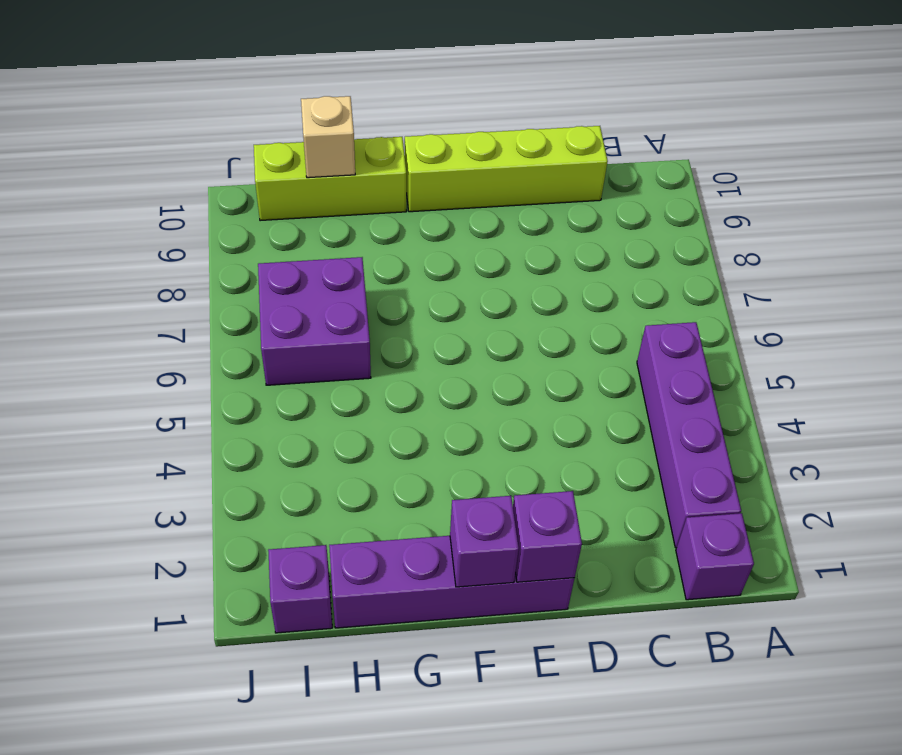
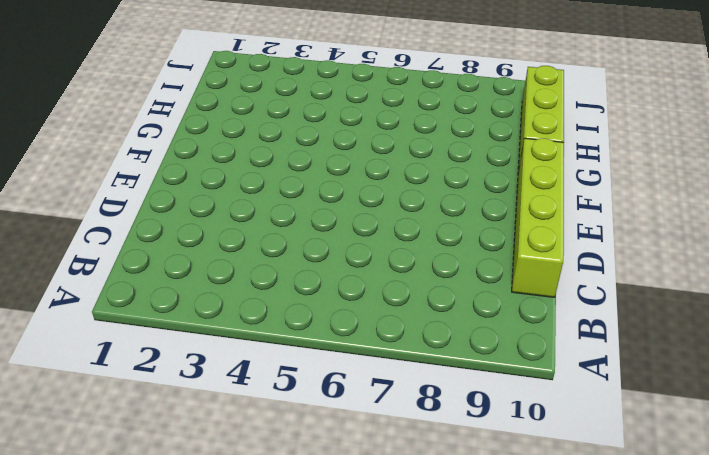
none -> purple brick B1 level 1
none -> purple brick B2:B5 level 1

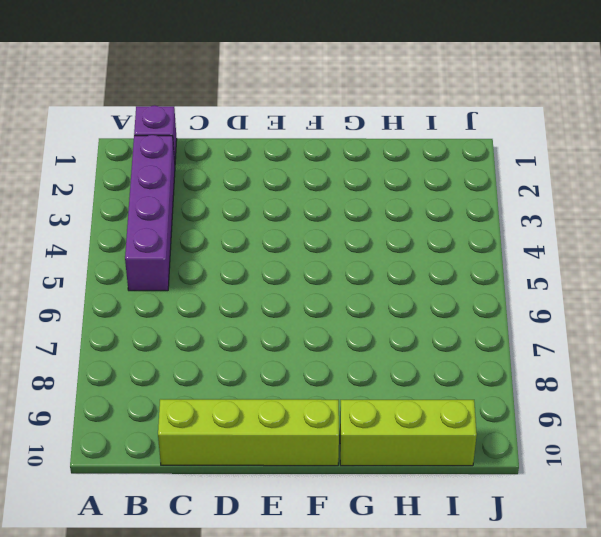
none -> purple brick E1:H1 level 1
none -> purple brick H6:I7 level 1

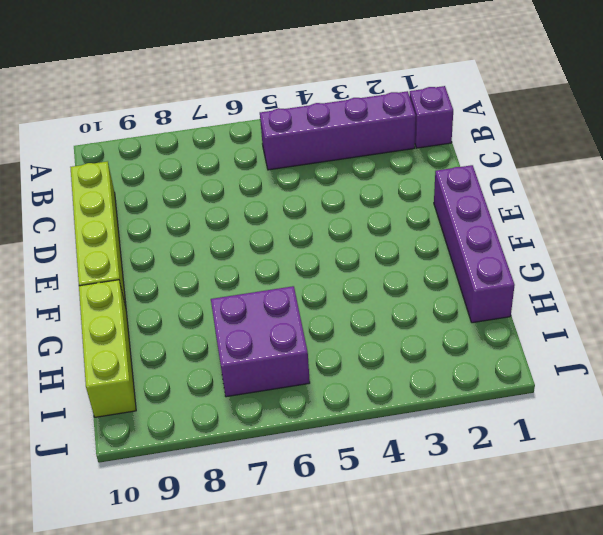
none -> purple brick I1 level 1
none -> purple brick E1 level 2

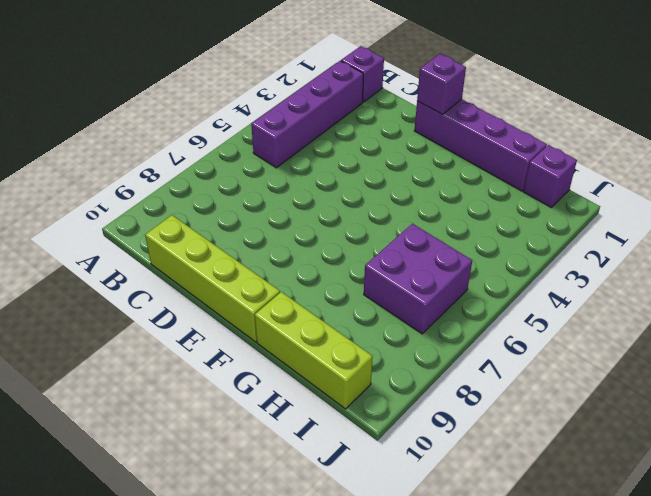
none -> purple brick F1 level 2
none -> tan brick H10 level 2

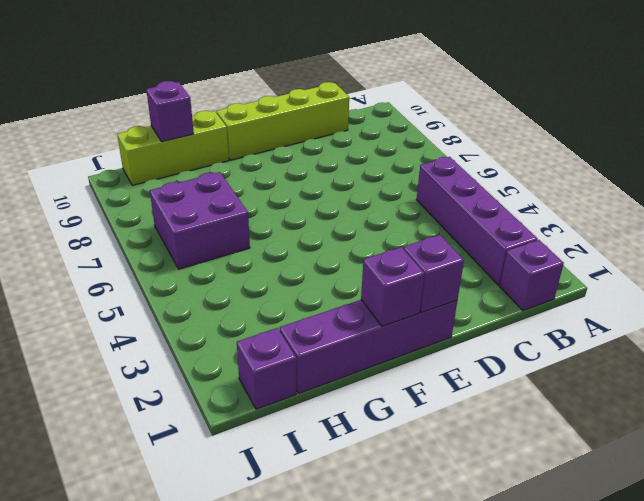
purple brick H10 level 2 -> tan brick H10 level 2

